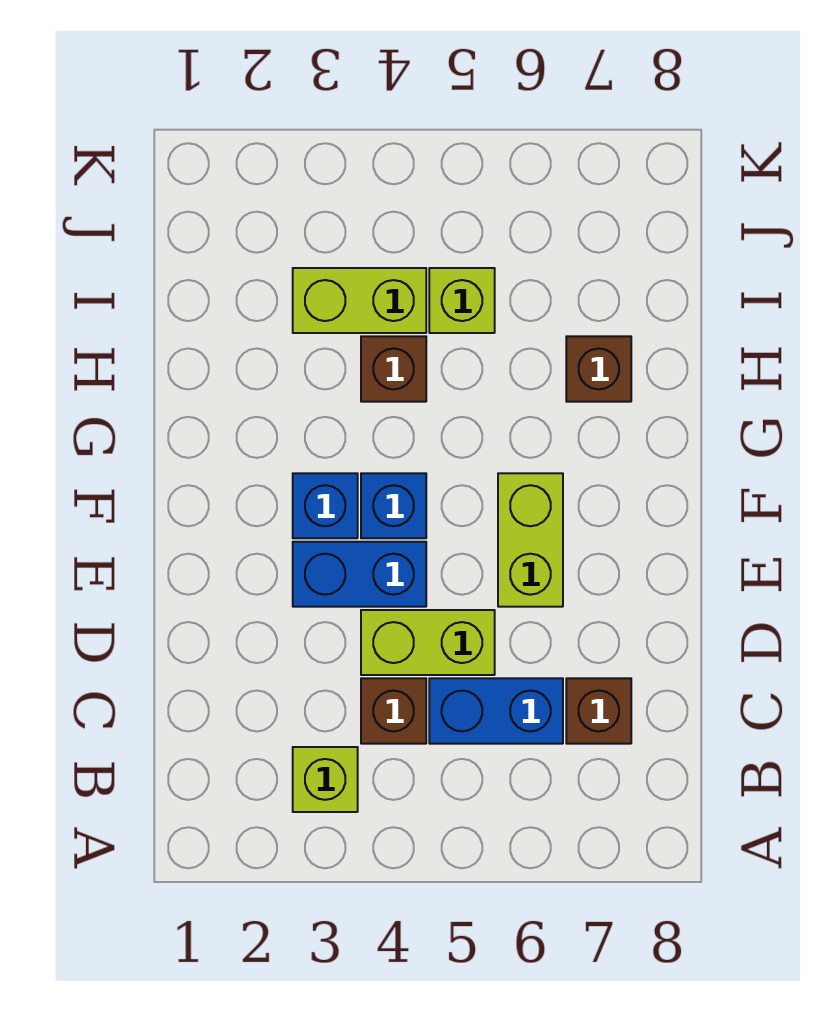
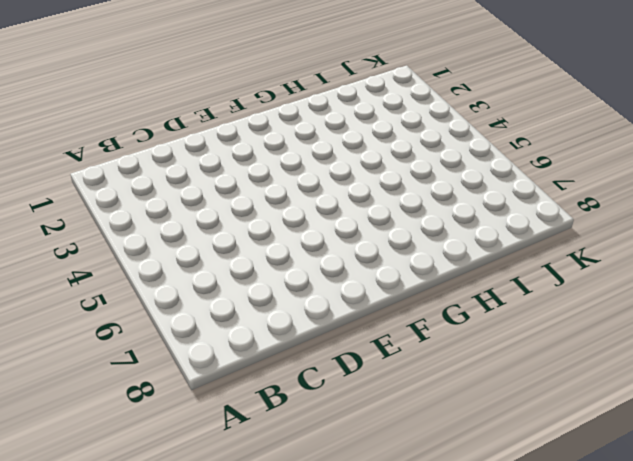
none -> lime brick B3 level 1
none -> brown brick C4 level 1
none -> blue brick C5:C6 level 1

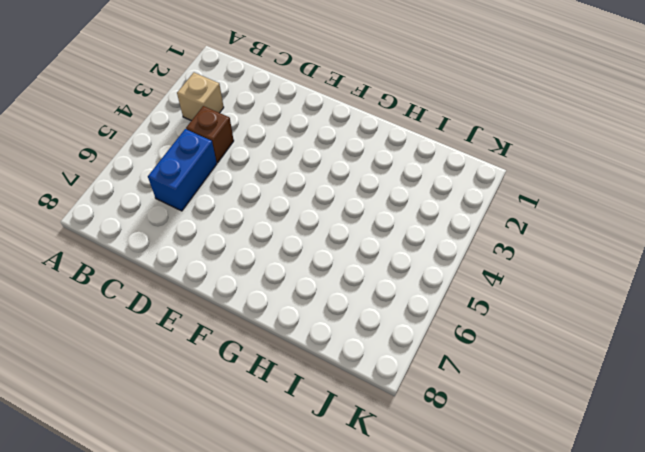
tan brick B3 level 1 -> lime brick B3 level 1
none -> brown brick C7 level 1
none -> lime brick D4:D5 level 1
none -> blue brick E3:E4 level 1

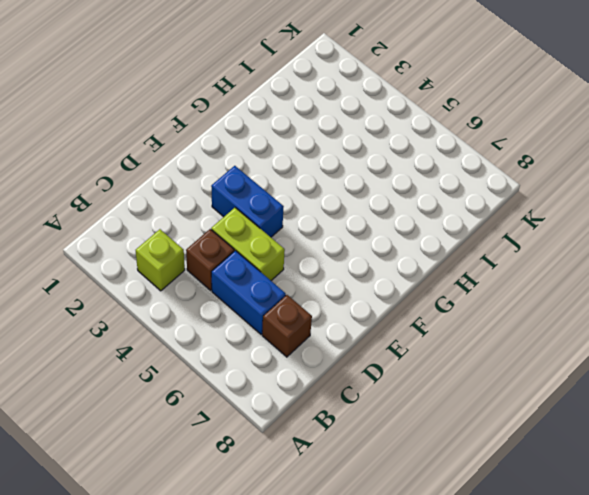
none -> lime brick E6:F6 level 1
none -> blue brick F3 level 1
none -> blue brick F4 level 1

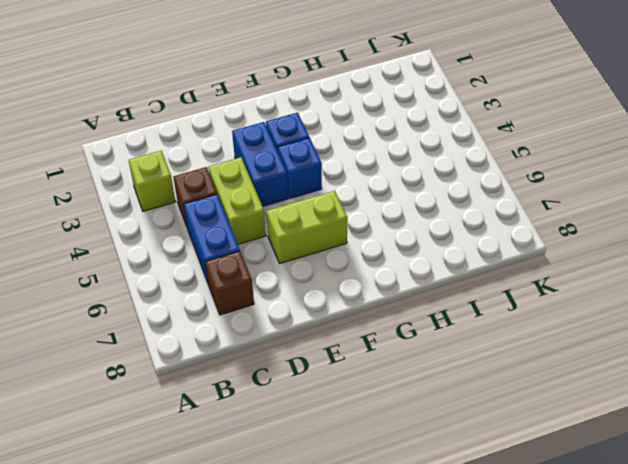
none -> brown brick H4 level 1
none -> brown brick H7 level 1
none -> lime brick I3:I4 level 1

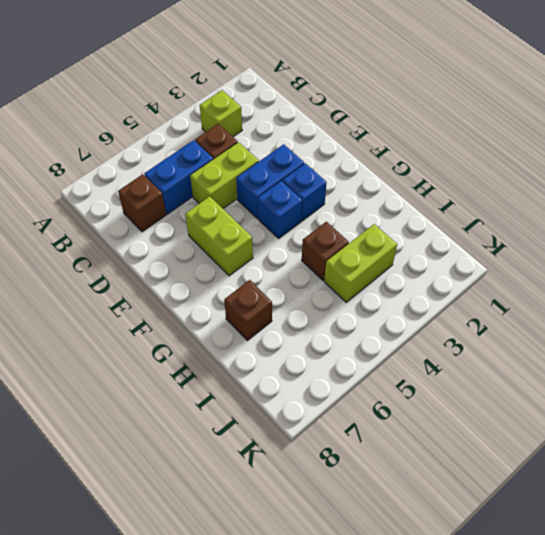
none -> lime brick I5 level 1

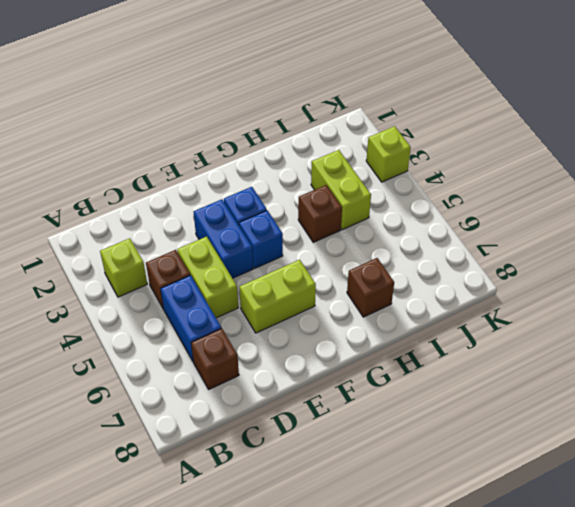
lime brick K3 level 1 -> lime brick I5 level 1

